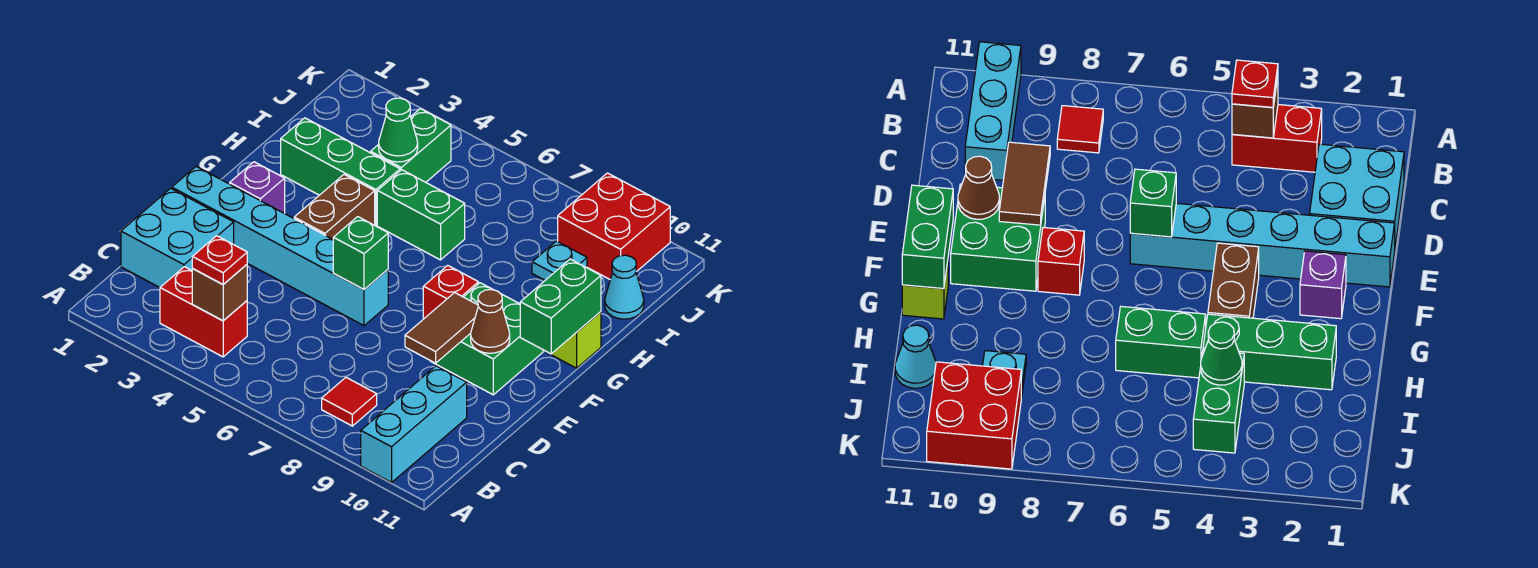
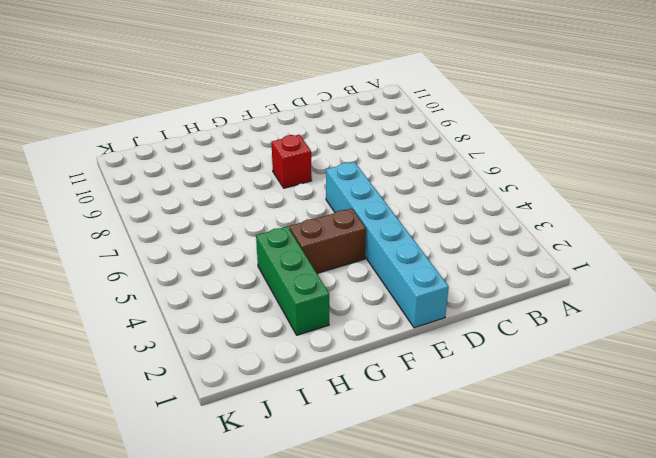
none -> cyan brick A10:C10 level 1
none -> red brick B3:B4 level 1
none -> red tile B8 level 1

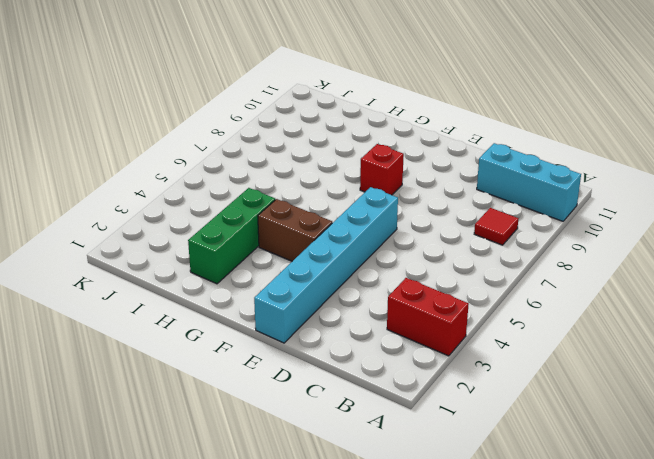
red brick A3:B3 level 1 -> red brick B3:B4 level 1
none -> cyan brick C1:D2 level 1
none -> green brick E9:F10 level 1
none -> purple brick F2 level 1

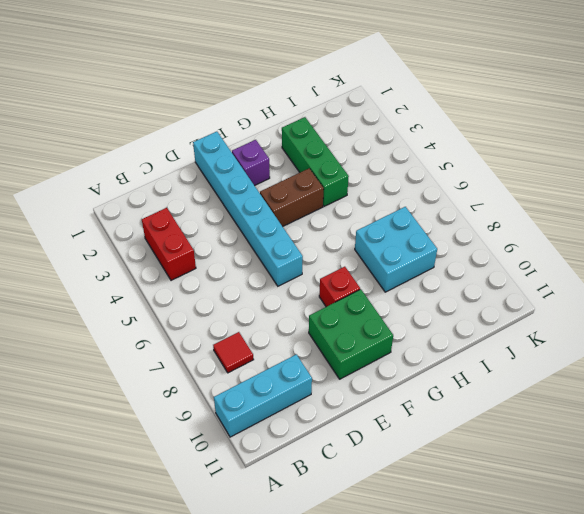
cyan brick H7:I8 level 1 -> cyan brick C1:D2 level 1
none -> lime brick G11 level 1
none -> green brick H5:H6 level 1
none -> green brick I4:J4 level 1

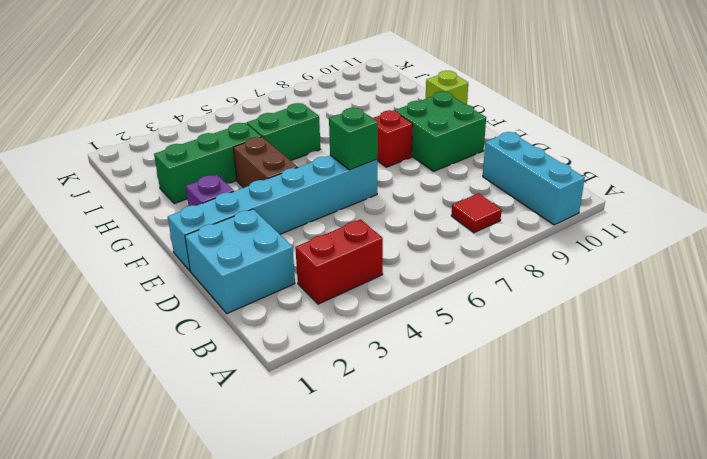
none -> green brick I4:J4 level 1
none -> cyan plate I9 level 1
none -> cyan cone I11 level 1

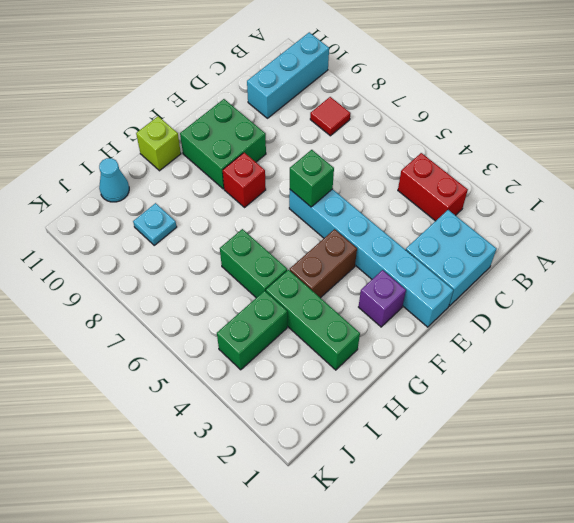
none -> red brick J9:K10 level 1
none -> brown brick B4 level 2
none -> brown tile D9:E9 level 2

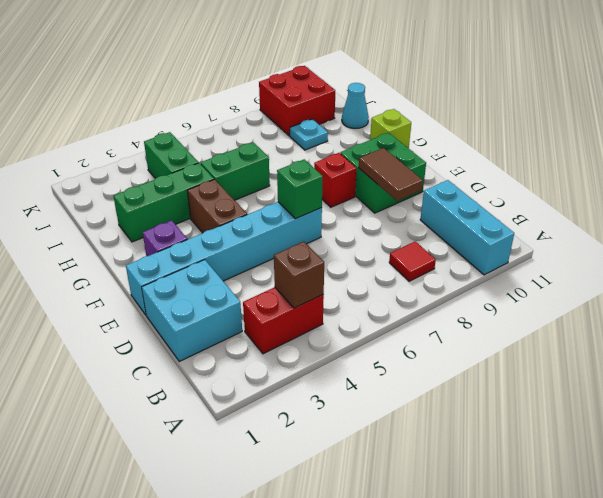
none -> brown cone E10 level 2
none -> green brick F11:G11 level 2
none -> green cone I4 level 2

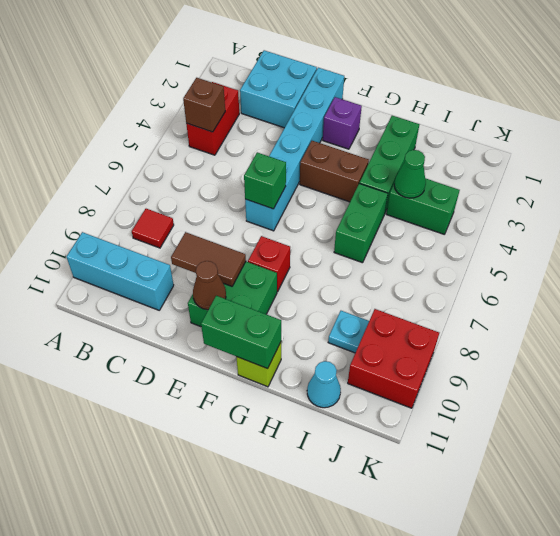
none -> red plate B4 level 3

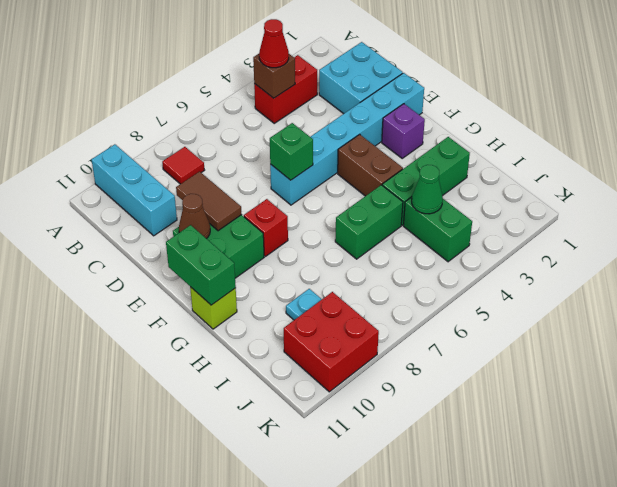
red cone B4 level 3 -> red plate B4 level 3
none -> cyan cone I11 level 1

